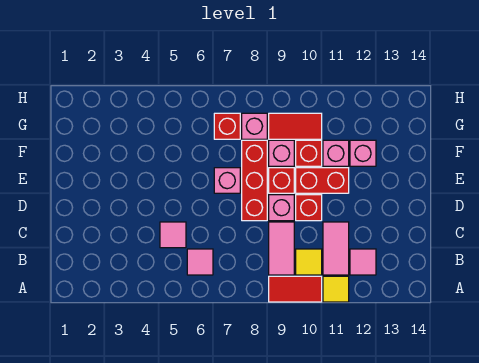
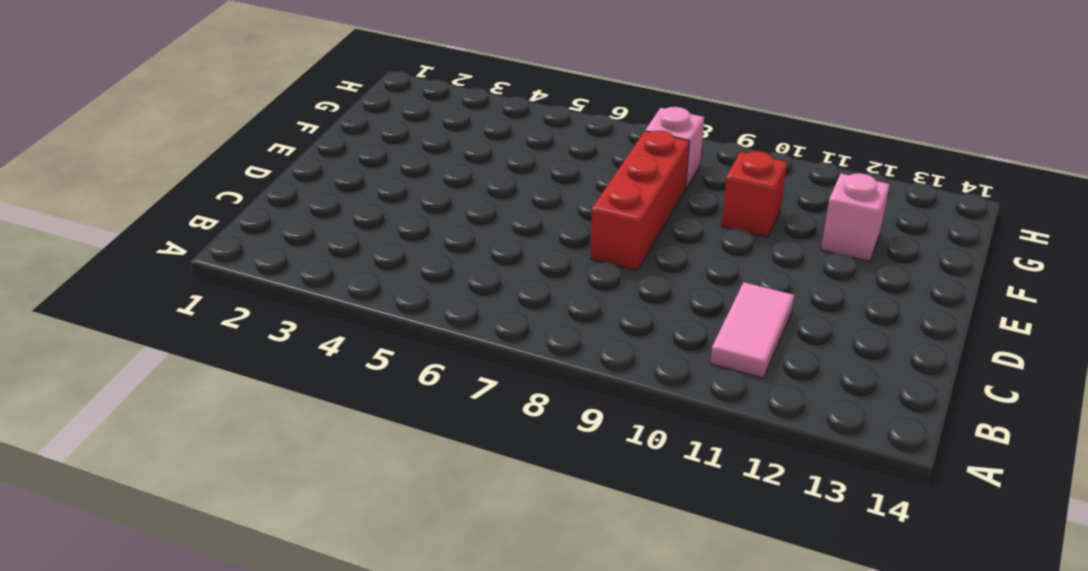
none -> red tile A9:A10 level 1
none -> yellow tile A11 level 1
none -> pink tile B6 level 1

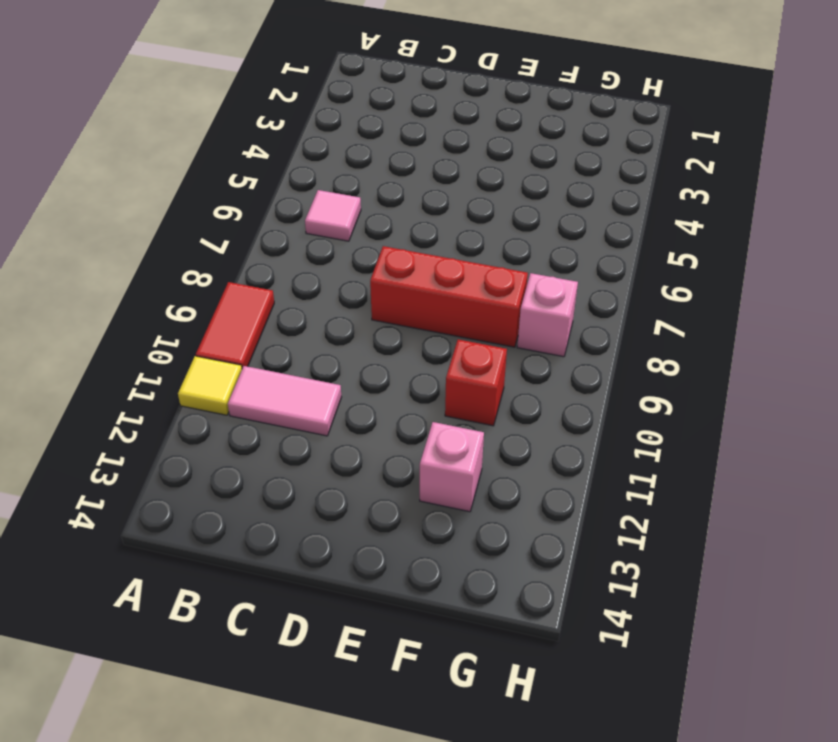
none -> pink tile B9:C9 level 1
none -> yellow tile B10 level 1
none -> pink tile B12 level 1

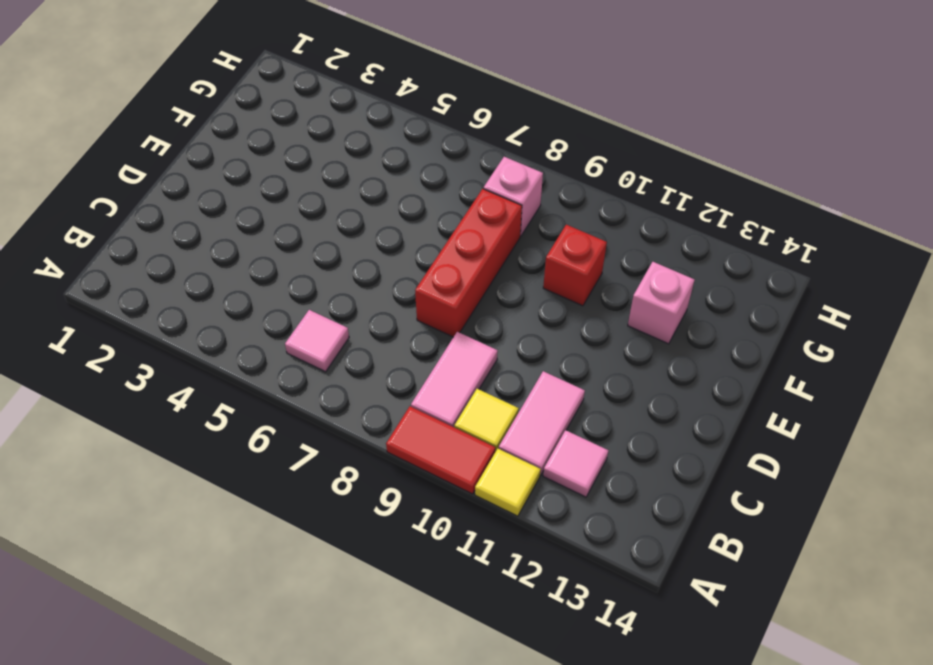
none -> pink tile C5 level 1
none -> pink brick D9 level 1
none -> red brick D10 level 1

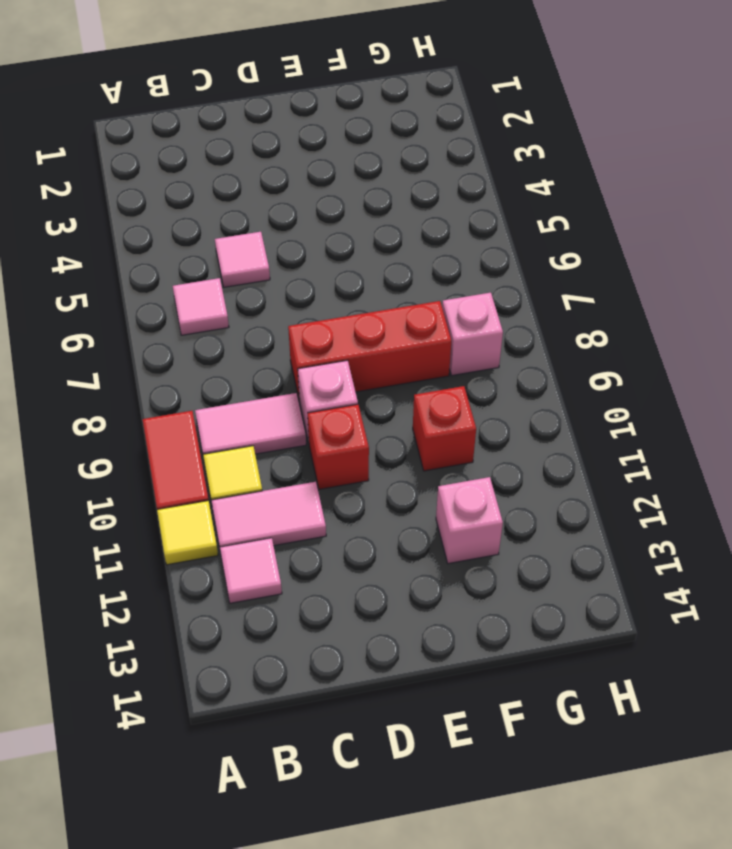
none -> pink brick E7 level 1
none -> red brick E9 level 1
none -> red brick E10:E11 level 1

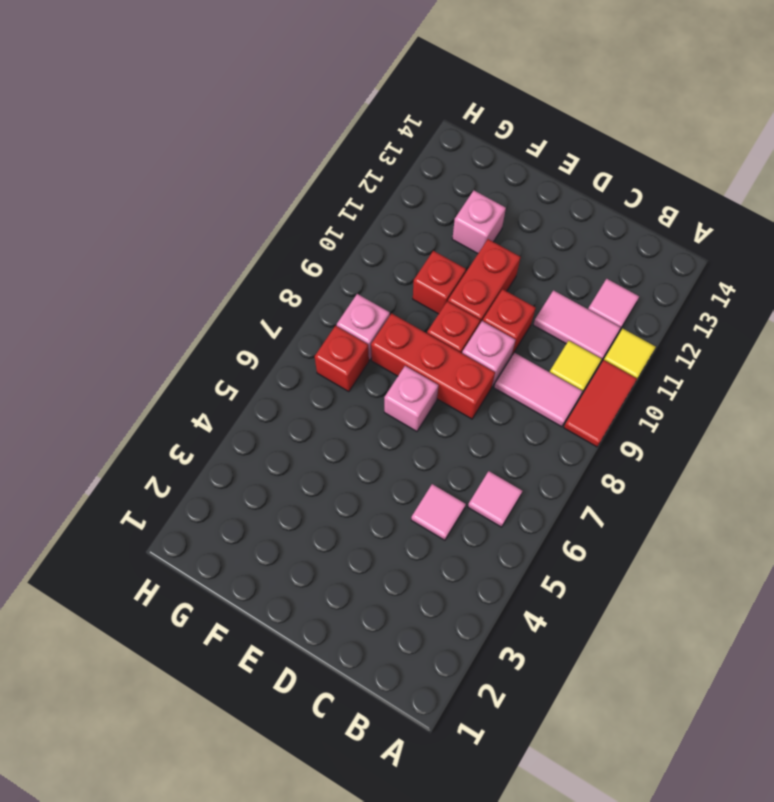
none -> pink brick F9 level 1
none -> pink brick F11 level 1
none -> red tile G9:G10 level 1

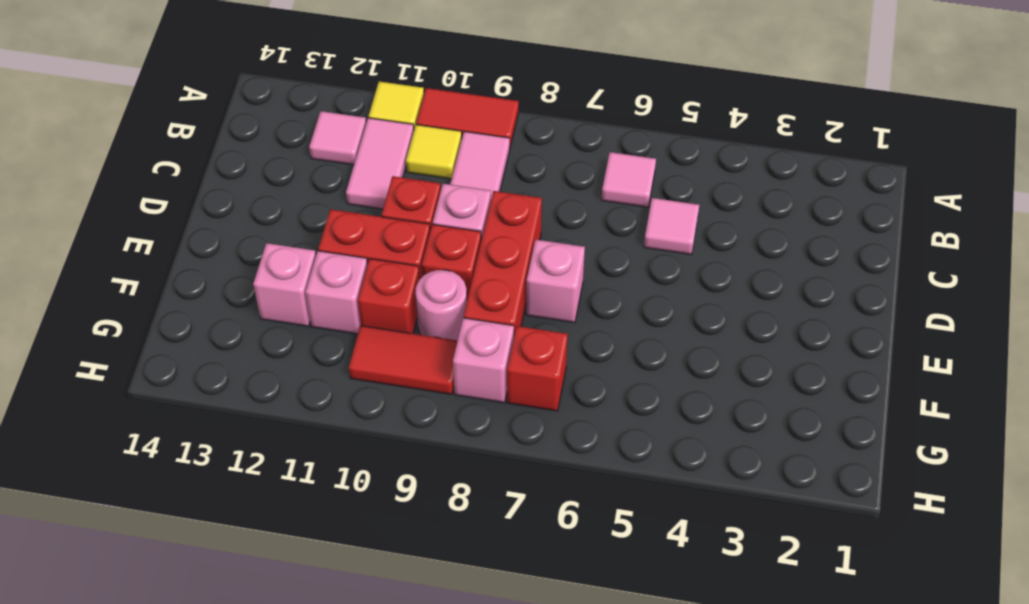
pink round brick F9 level 1 -> pink brick F9 level 1

